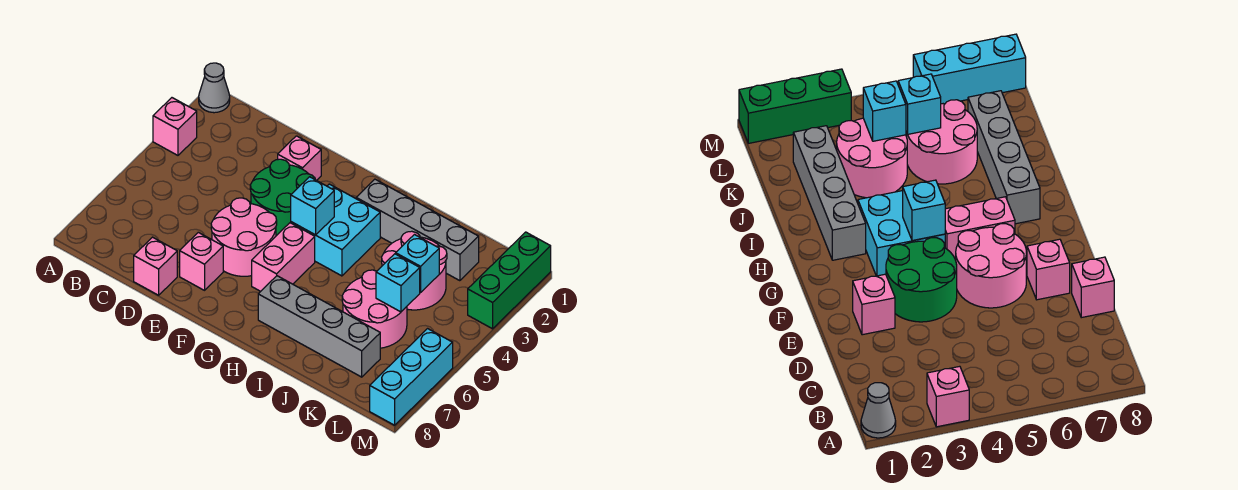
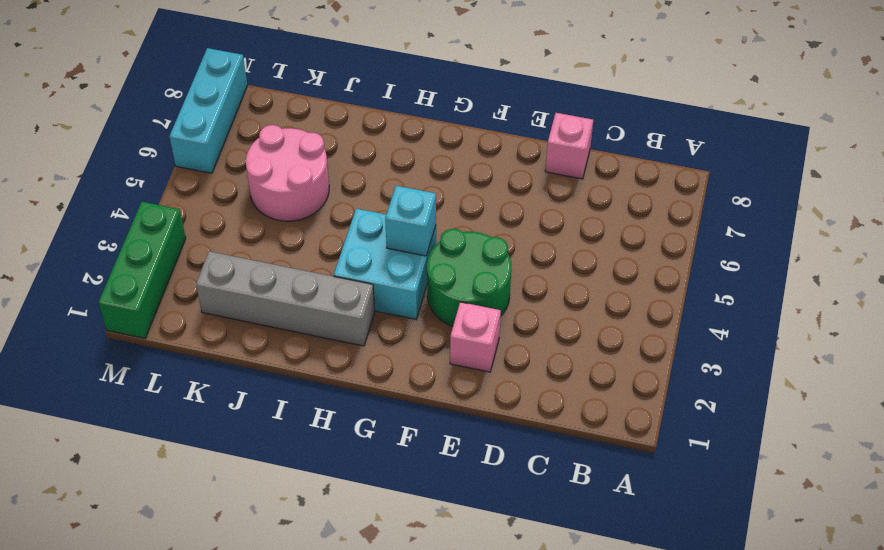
none -> grey cone A1 level 1
none -> pink brick A3 level 1
none -> pink round brick E5:F6 level 1

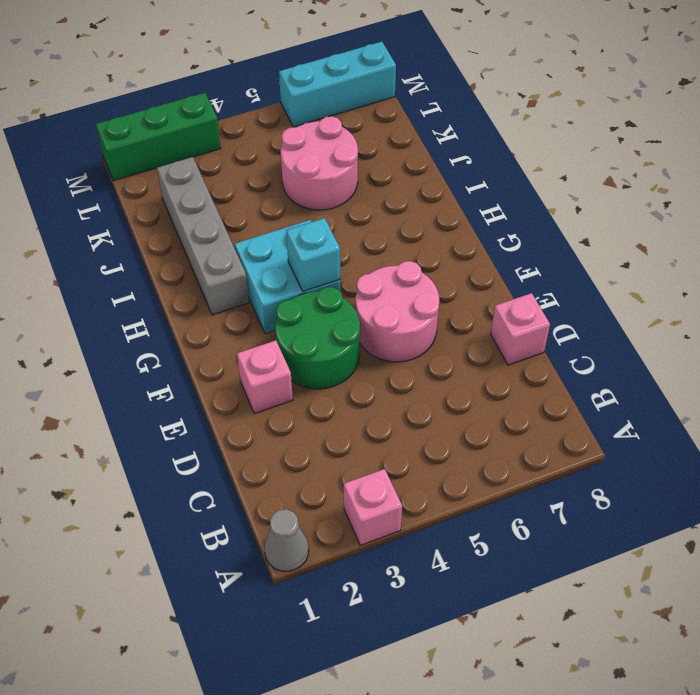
none -> pink brick E7 level 1
none -> pink brick G5:G6 level 1
none -> grey brick H7:K7 level 1

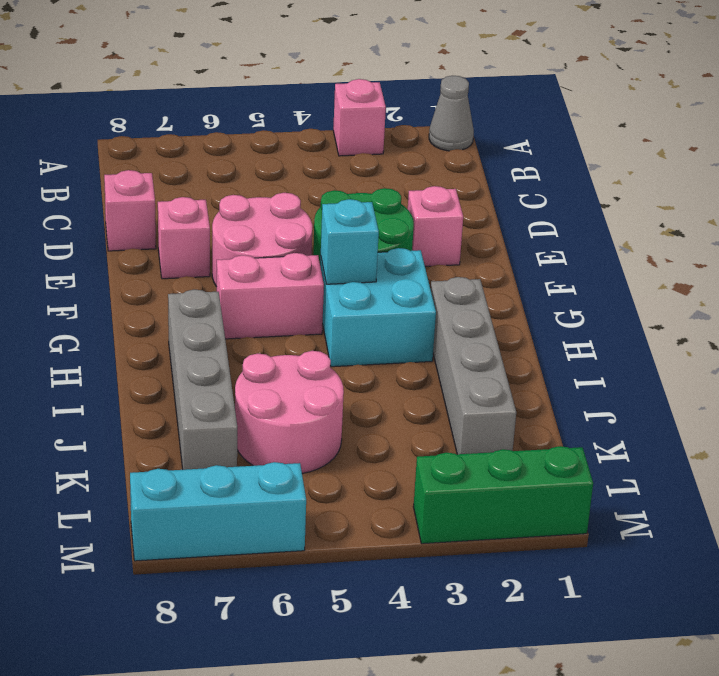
none -> pink round brick J3:K4 level 1
none -> cyan brick K4 level 2
none -> cyan brick K5 level 2

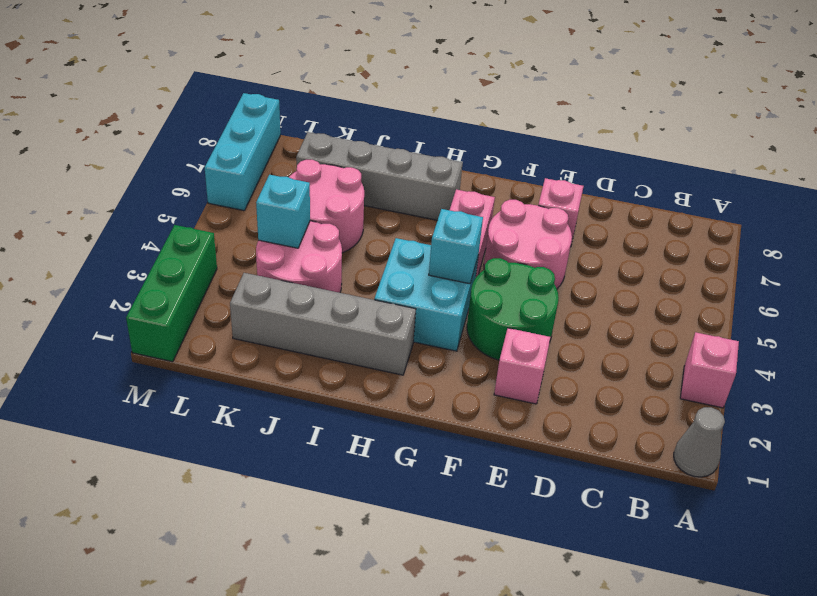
none -> pink brick D8 level 1
none -> cyan brick K5 level 2

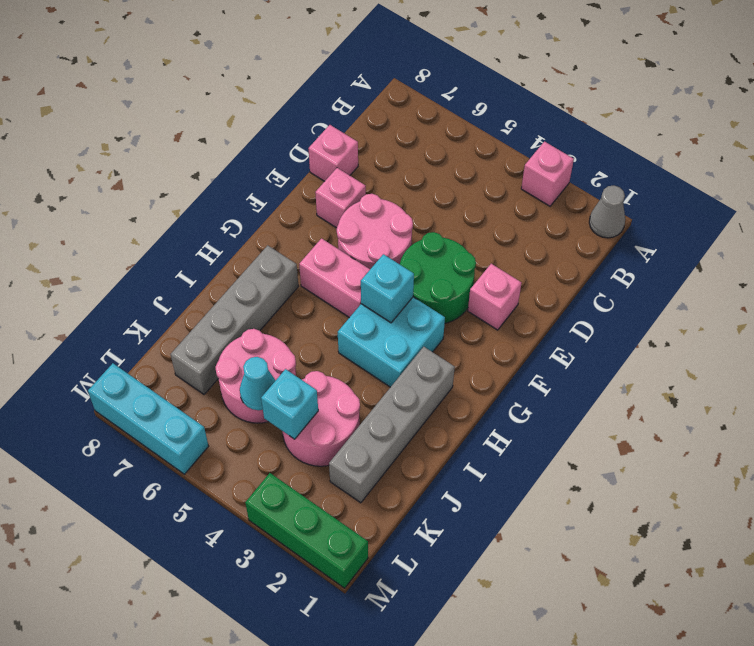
cyan cone K5 level 2 -> cyan brick K5 level 2

